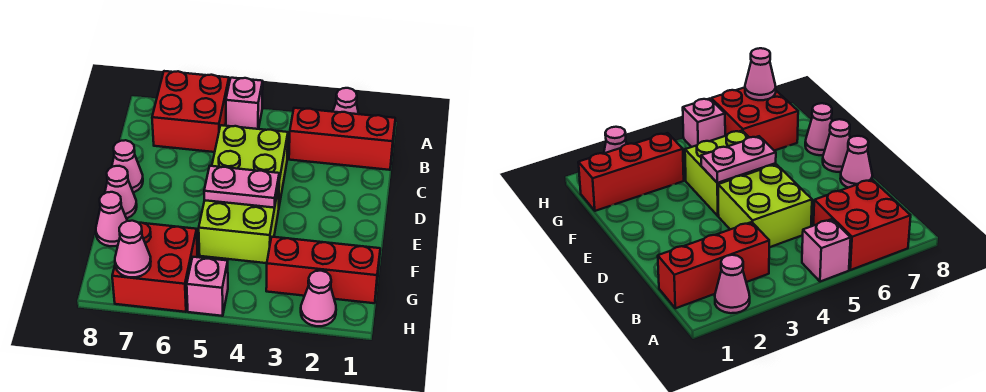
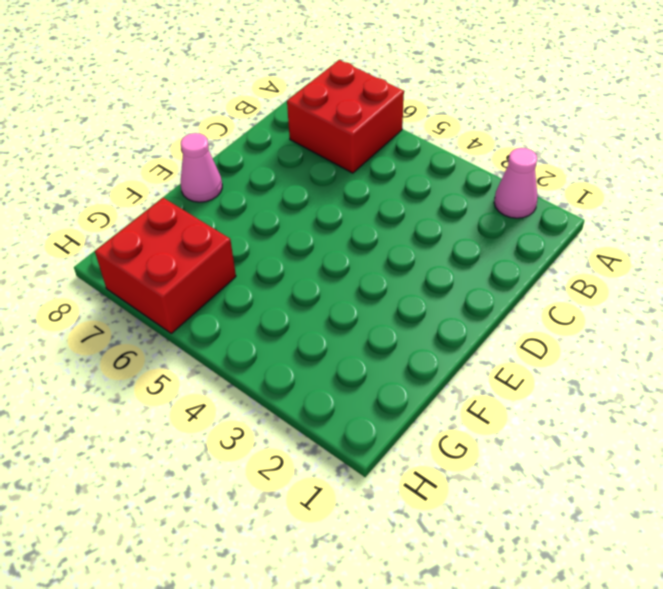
none -> pink brick A5 level 1
none -> red brick B1:B3 level 1
none -> lime brick C4:D5 level 1

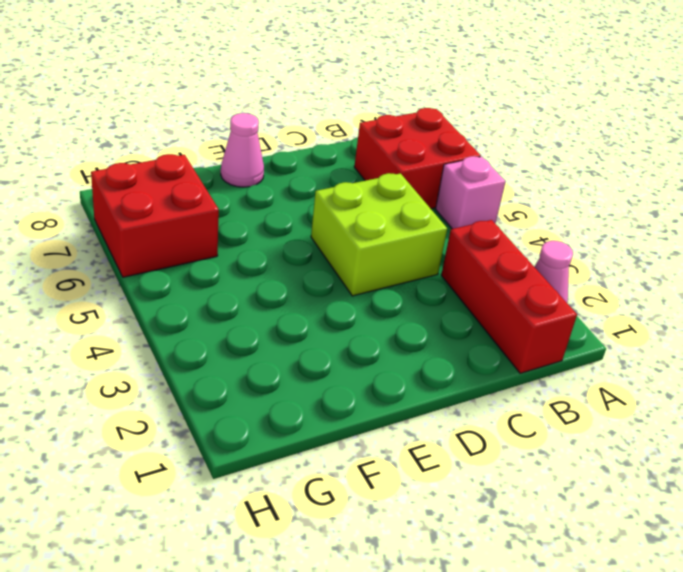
none -> pink cone D8 level 1
none -> lime brick E4:F5 level 1
none -> pink cone F8 level 1

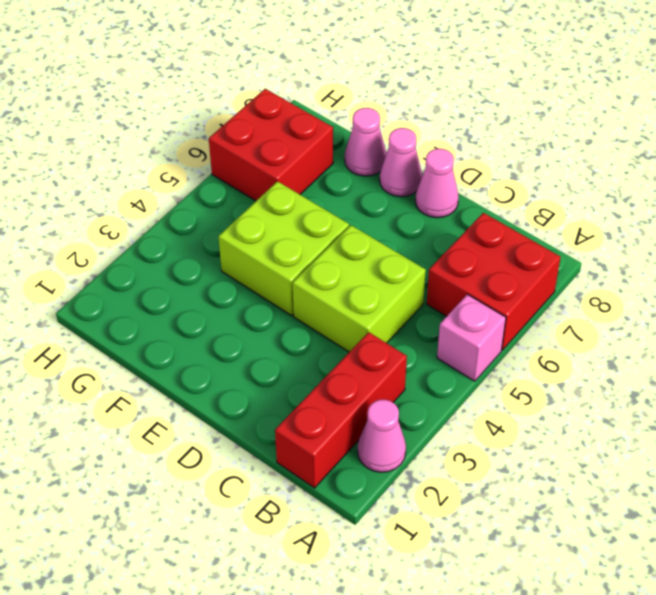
none -> red brick G1:G3 level 1
none -> pink cone H2 level 1
none -> pink brick H5 level 1

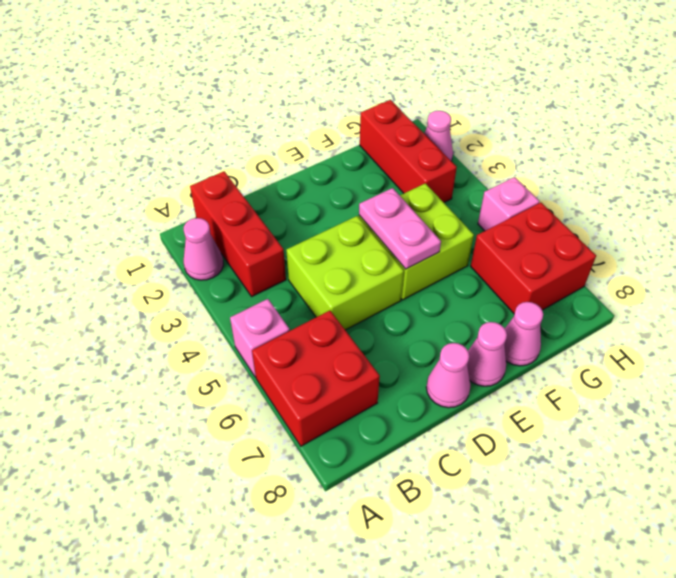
none -> pink cone H7 level 2

